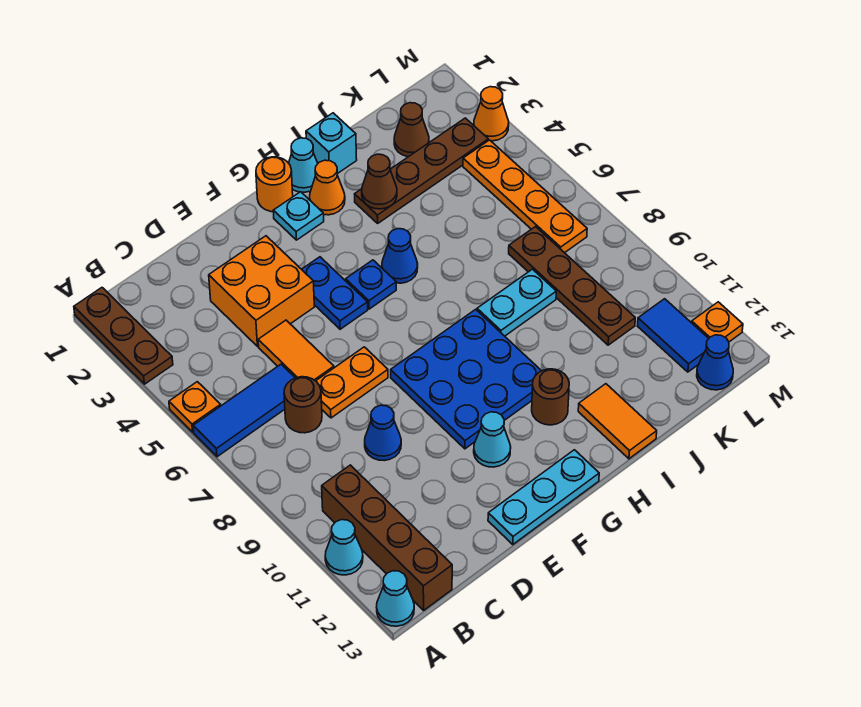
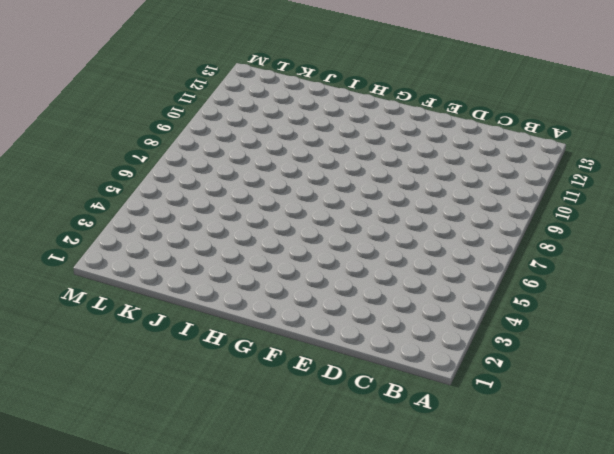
none -> brown plate A1:A3 level 1
none -> orange plate A5 level 1
none -> blue tile A6:C6 level 1
none -> cyan cone A11 level 1

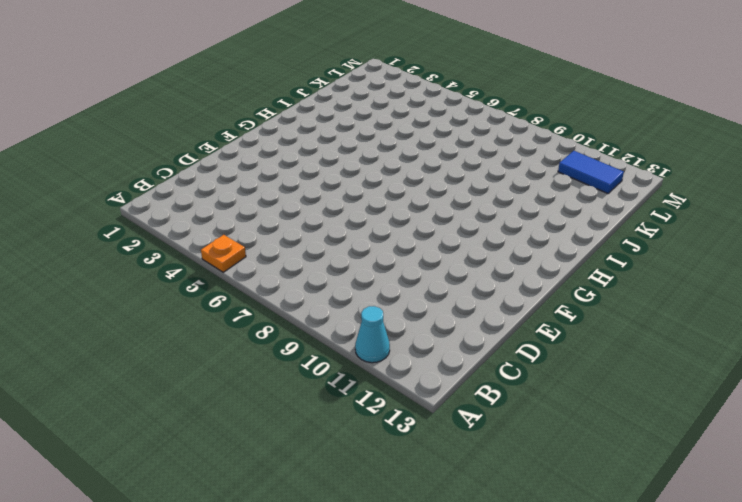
none -> brown plate A1:A3 level 1
none -> blue tile A6:C6 level 1
none -> cyan cone A13 level 1
none -> brown brick B10:B13 level 1

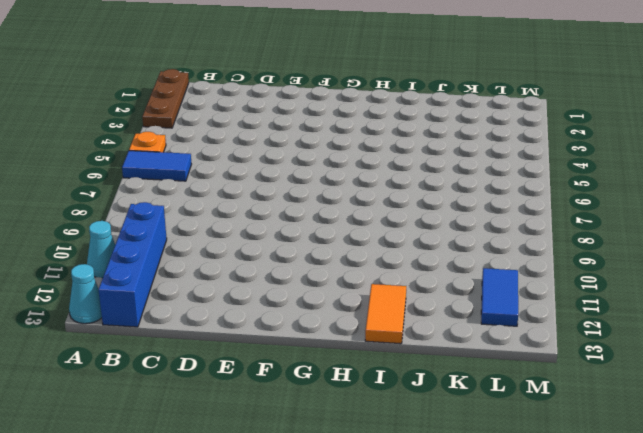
blue tile A6:B6 level 1 -> blue tile A6:C6 level 1
blue brick B10:B13 level 1 -> brown brick B10:B13 level 1
none -> brown round brick C7 level 1
none -> orange brick D3:E4 level 1
none -> orange tile D5:D6 level 1
none -> orange plate D7:E7 level 1

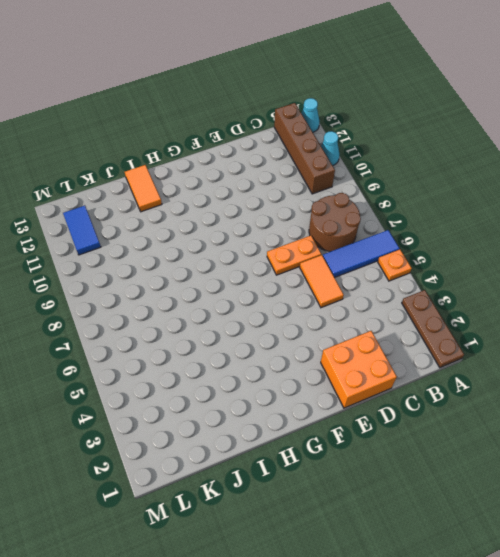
brown round brick B7:C8 level 1 -> brown round brick C7 level 1
orange brick D1:E2 level 1 -> orange brick D3:E4 level 1
none -> blue cone D9 level 1
none -> cyan plate E13:G13 level 1
none -> blue plate F4:F5 level 1
none -> blue plate F8:H10 level 1

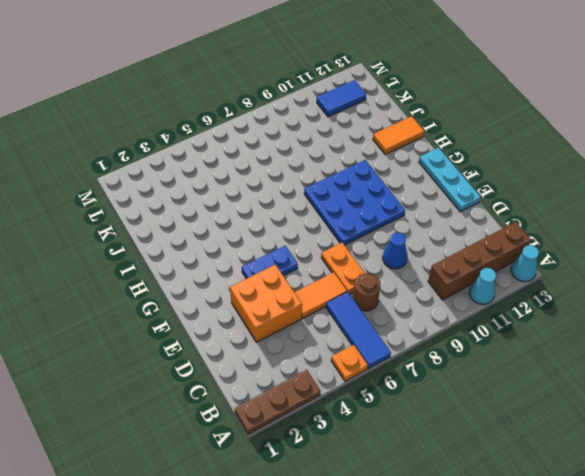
none -> cyan cone F11 level 1
none -> orange round brick G1 level 1
none -> cyan plate G2 level 1
none -> blue plate G5 level 1

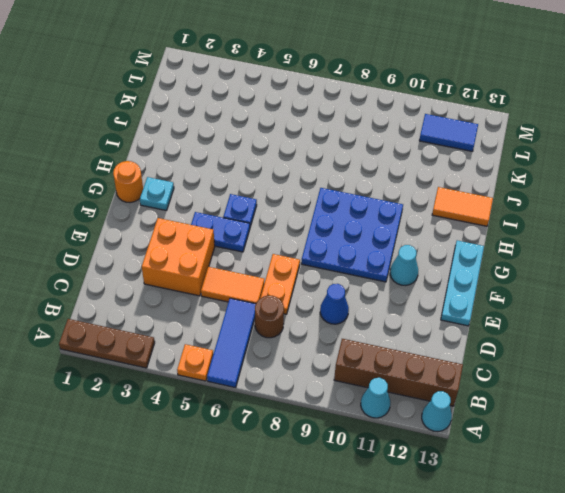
none -> cyan cone H1 level 1
none -> orange cone H2 level 1
none -> blue cone H5 level 1
none -> brown round brick H11 level 1

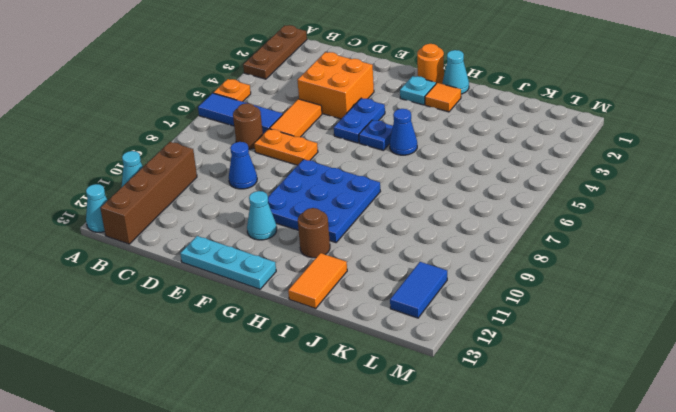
orange tile H2 level 1 -> orange cone H2 level 1
none -> cyan brick I1 level 1
none -> brown plate I3:L3 level 1
none -> cyan plate I8:J8 level 1
none -> brown cone K2 level 1

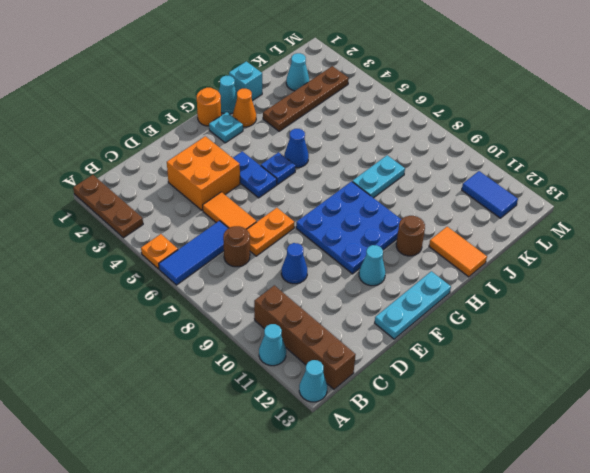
cyan cone K2 level 1 -> brown cone K2 level 1
none -> brown plate K7:K10 level 1
none -> orange plate L4:L7 level 1
none -> blue cone L13 level 1
none -> orange cone M3 level 1

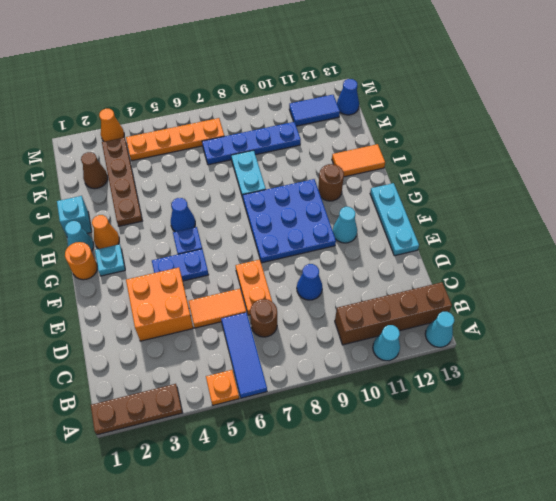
blue plate K7:K10 level 1 -> brown plate K7:K10 level 1
none -> orange plate M12 level 1
none -> brown cone I3 level 2

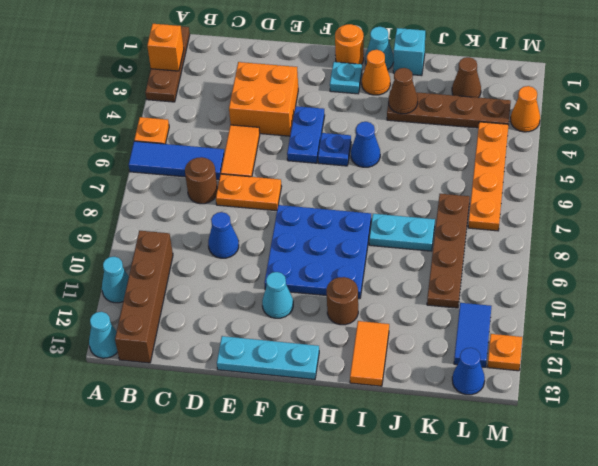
orange brick A2 level 2 -> none

